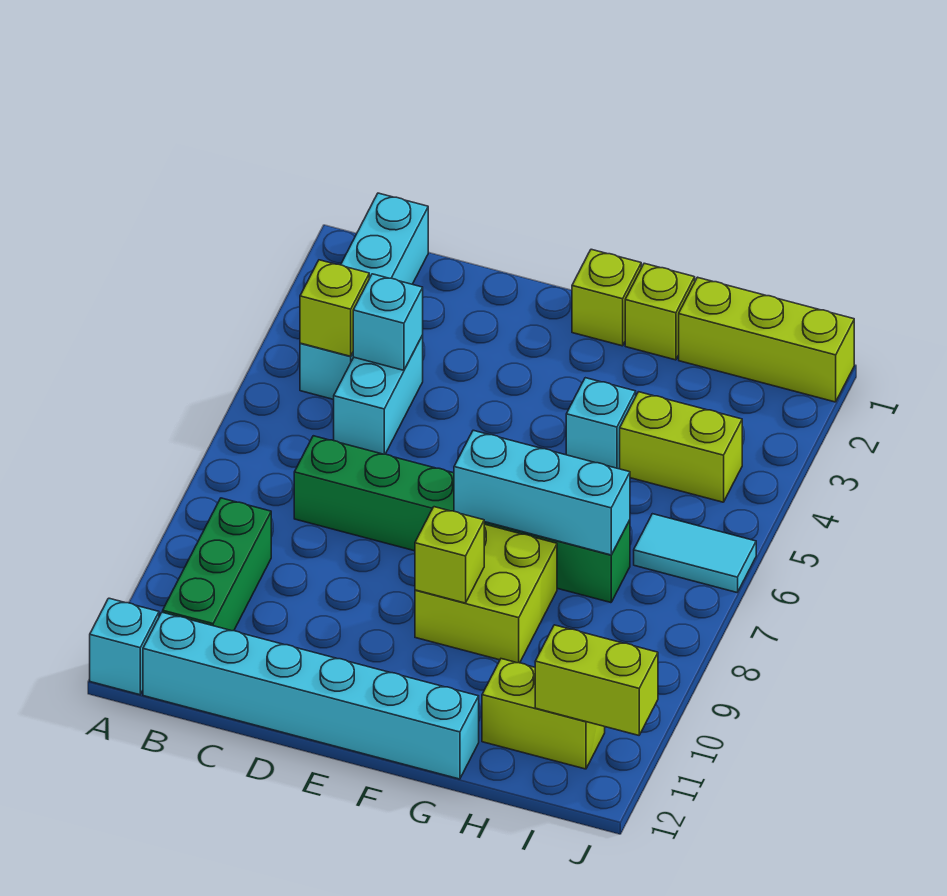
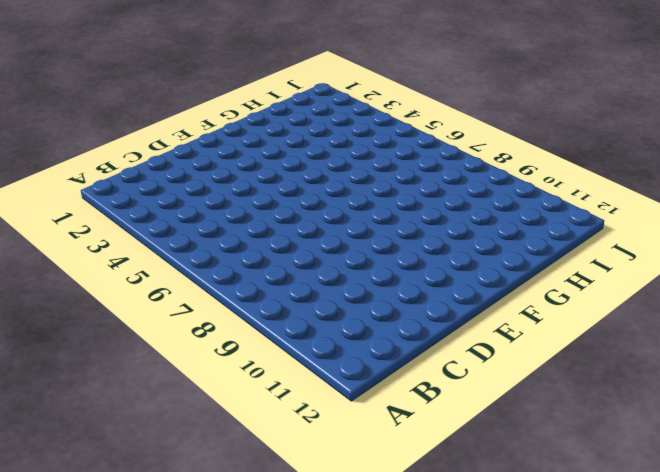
none -> cyan brick A12 level 1
none -> cyan brick B1:B4 level 1
none -> green brick B9:B11 level 1

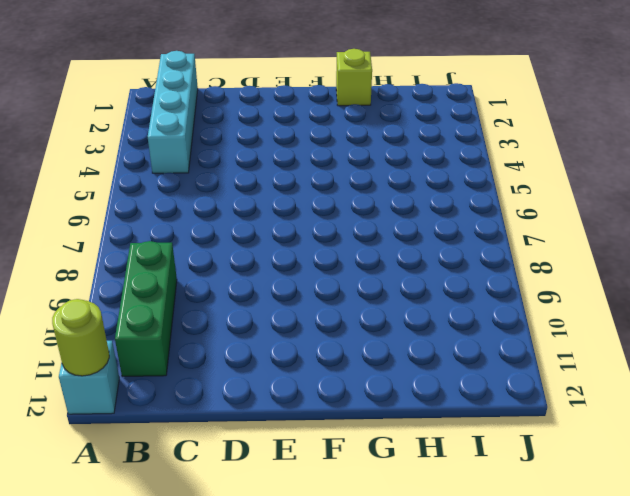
lime round brick A12 level 2 -> none
none -> cyan brick B12:G12 level 1
none -> cyan brick C4:C5 level 1
none -> green brick C7:H7 level 1

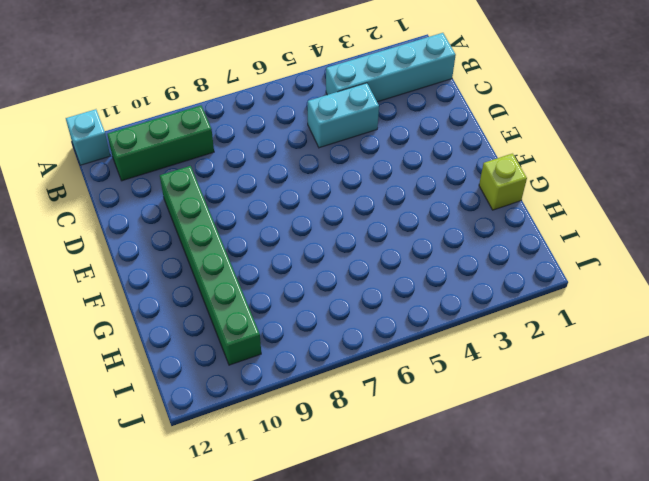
green brick D10:I10 level 1 -> green brick C7:H7 level 1
none -> cyan brick B12:G12 level 1
none -> lime brick F1 level 1
none -> lime brick F8:G9 level 1

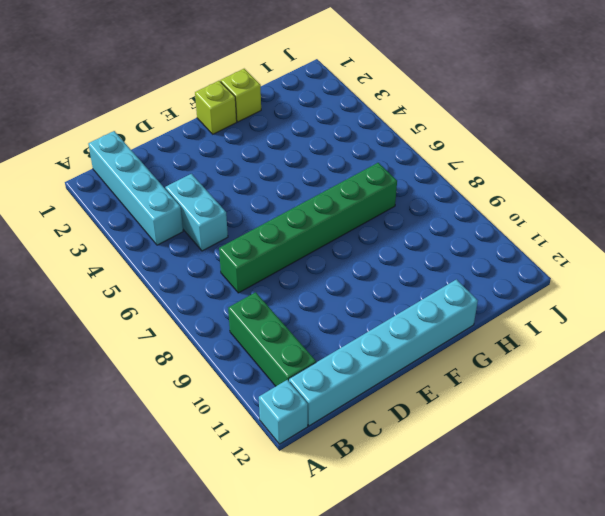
none -> lime brick F8:G9 level 1
none -> cyan brick G4 level 1
none -> lime brick H1:J1 level 1

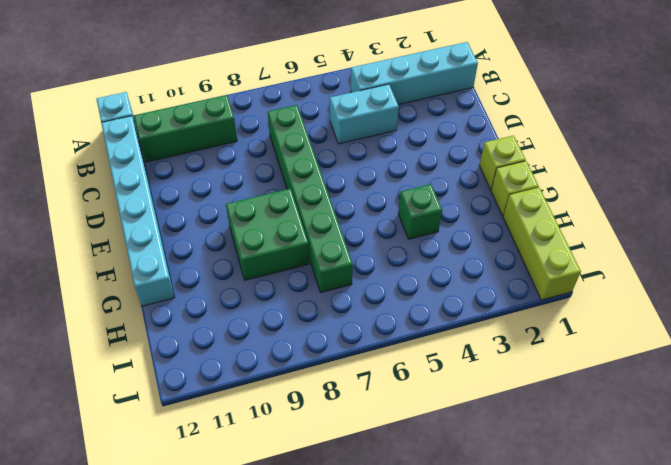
green brick F8:G9 level 1 -> lime brick F8:G9 level 1
green brick G4 level 1 -> cyan brick G4 level 1
none -> lime brick H4:I4 level 1
none -> lime brick H11:I11 level 1
none -> cyan tile I6:J6 level 1

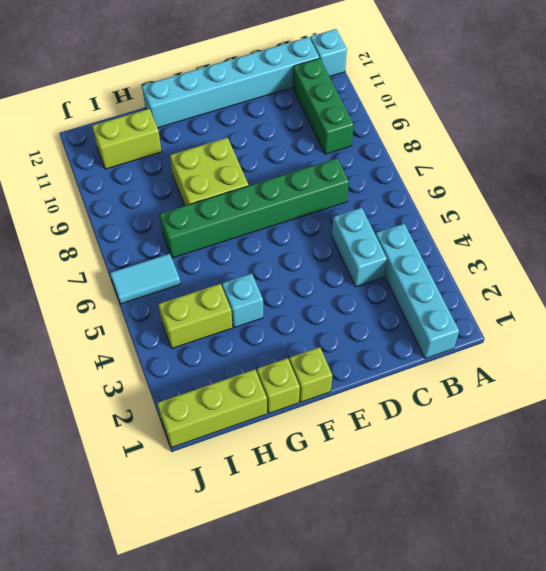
none -> lime brick B4 level 2
none -> cyan brick C4 level 2
none -> cyan brick F7:H7 level 2

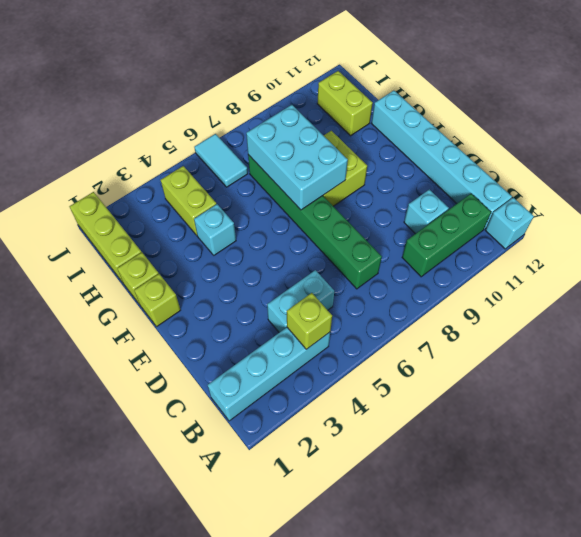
cyan brick C10 level 1 -> cyan brick C4 level 2
cyan brick F7:H8 level 2 -> cyan brick F7:H7 level 2
none -> lime brick F9 level 2
none -> lime brick I11:J11 level 2

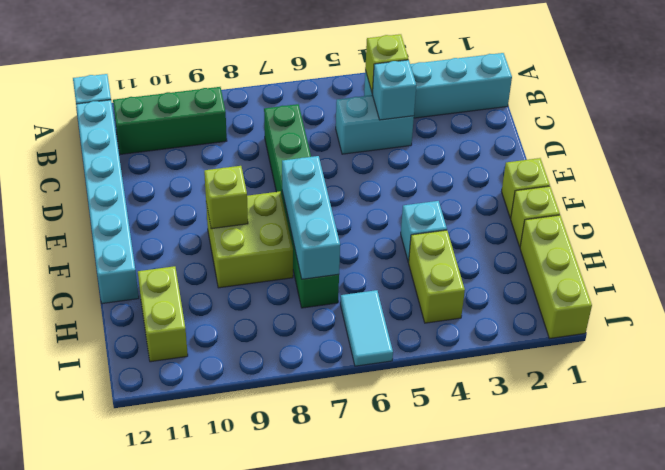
none -> lime brick I11:J11 level 2

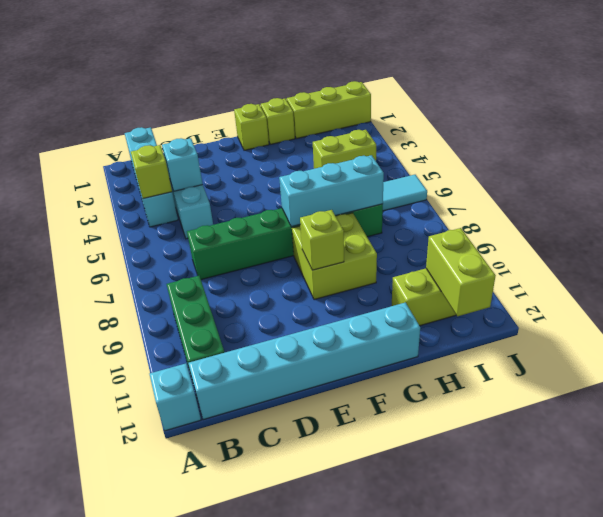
lime brick I11:I12 level 2 -> lime brick I11:J11 level 2
none -> cyan brick G4 level 1

